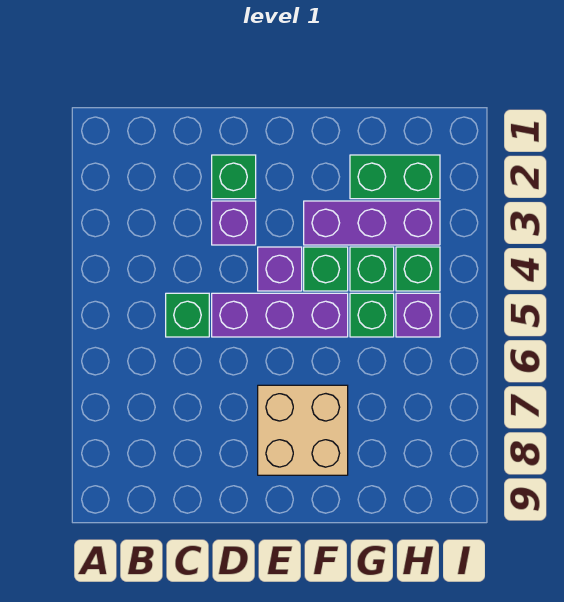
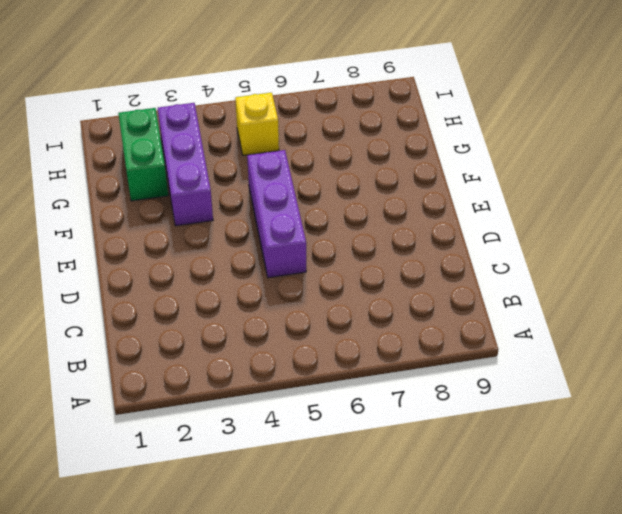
yellow brick H5 level 1 -> purple brick H5 level 1
none -> green brick C5 level 1
none -> green brick D2 level 1
none -> purple brick D3 level 1

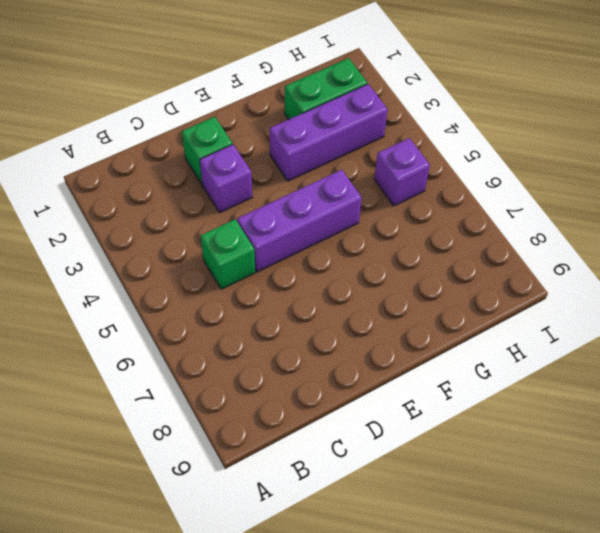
none -> purple brick E4 level 1
none -> tan brick E7:F8 level 1
none -> green brick F4 level 1

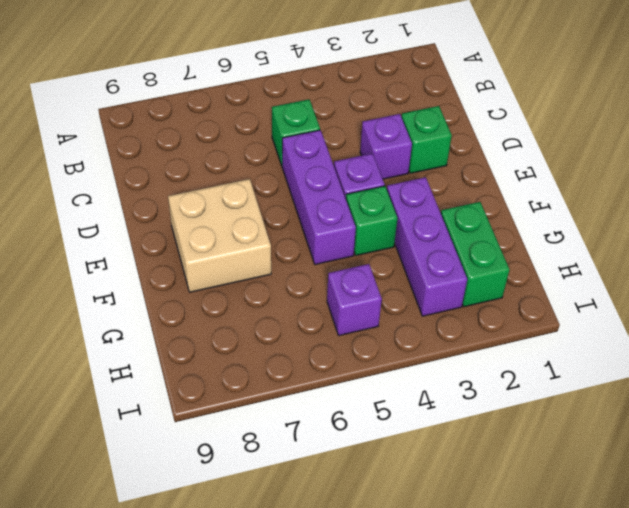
none -> green brick G4 level 1
none -> green brick G5 level 1
none -> green brick H4 level 1

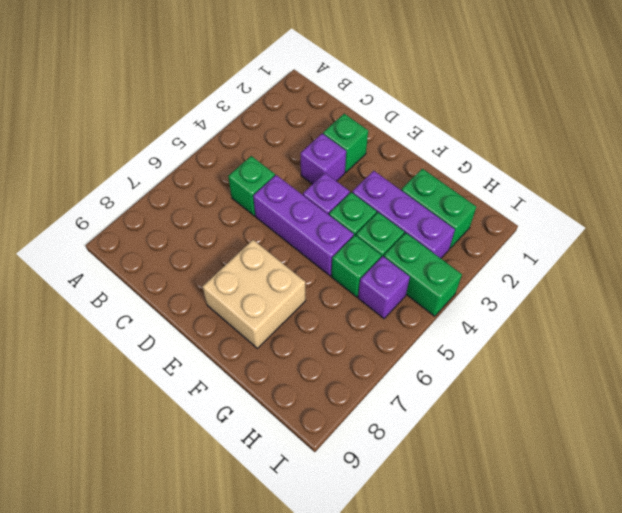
green brick H4:I4 level 1 -> green brick H4 level 1

